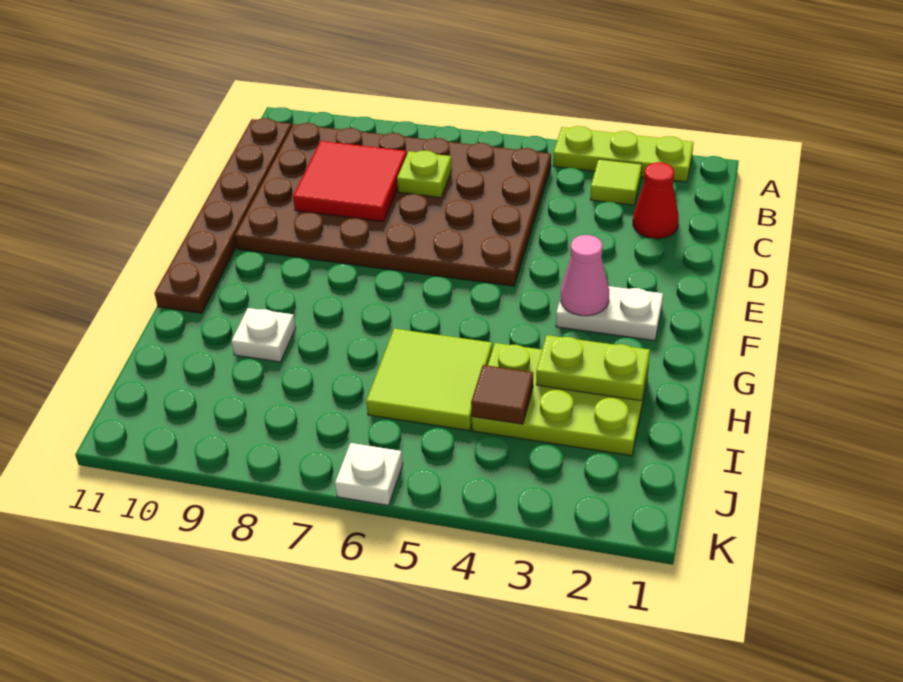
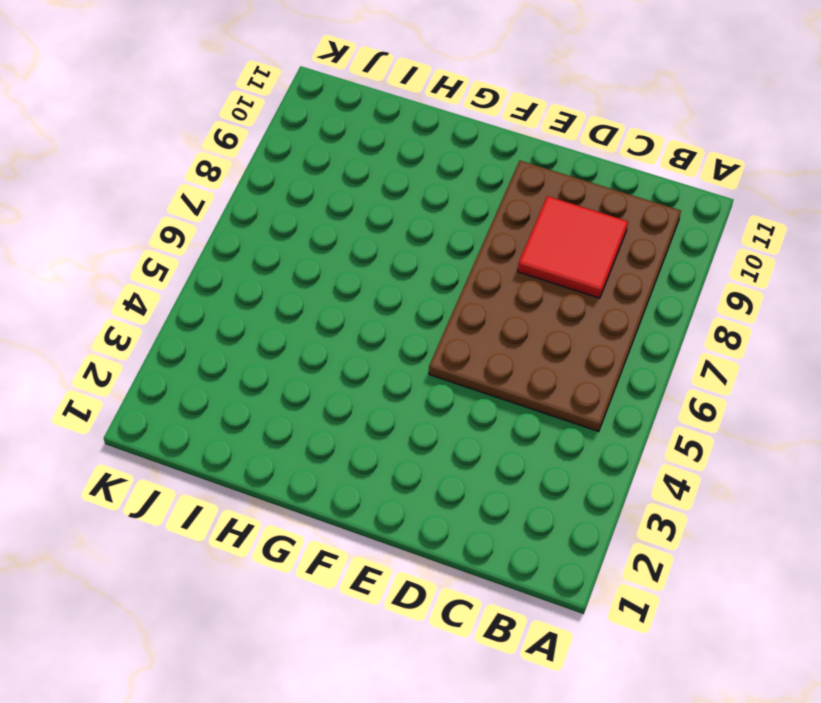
none -> lime plate A2:A4 level 1
none -> lime tile B3 level 1
none -> brown plate B11:G11 level 1

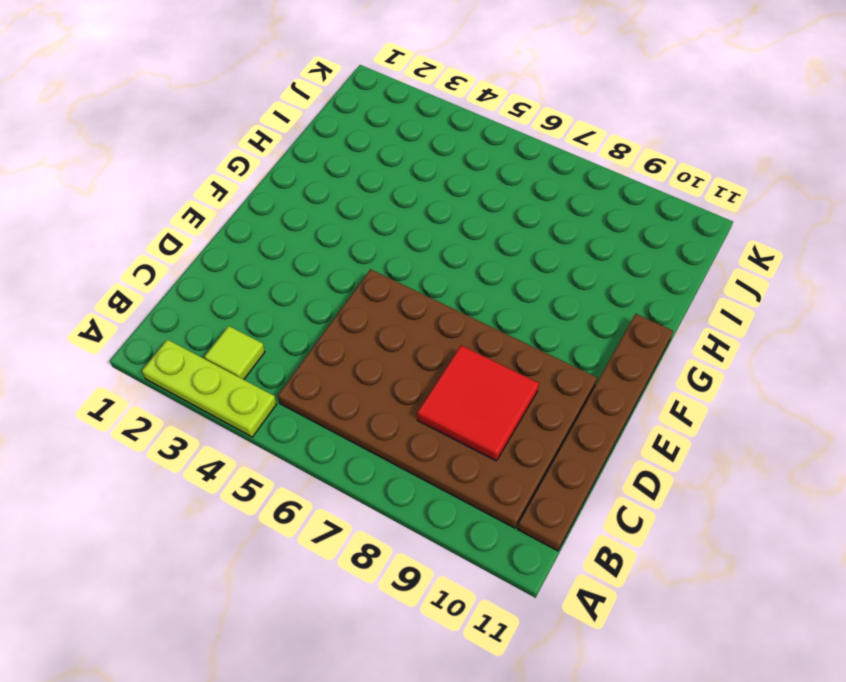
none -> red cone C2 level 1
none -> white plate F2:F3 level 1
none -> lime plate H2:I4 level 1

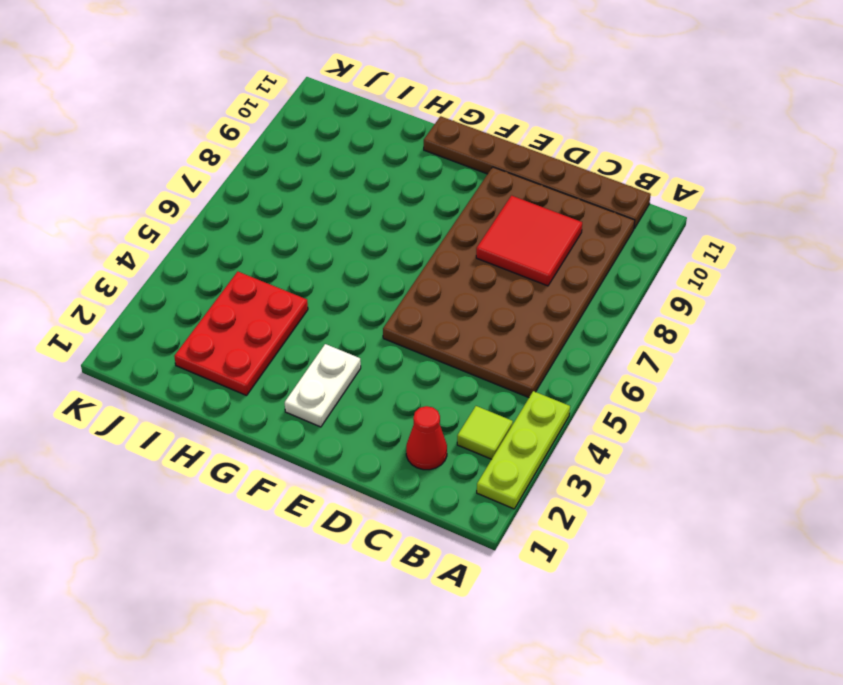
red plate H2:I4 level 1 -> lime plate H2:I4 level 1
none -> lime tile H5:I6 level 1
none -> white plate H9 level 1
none -> white plate K6 level 1

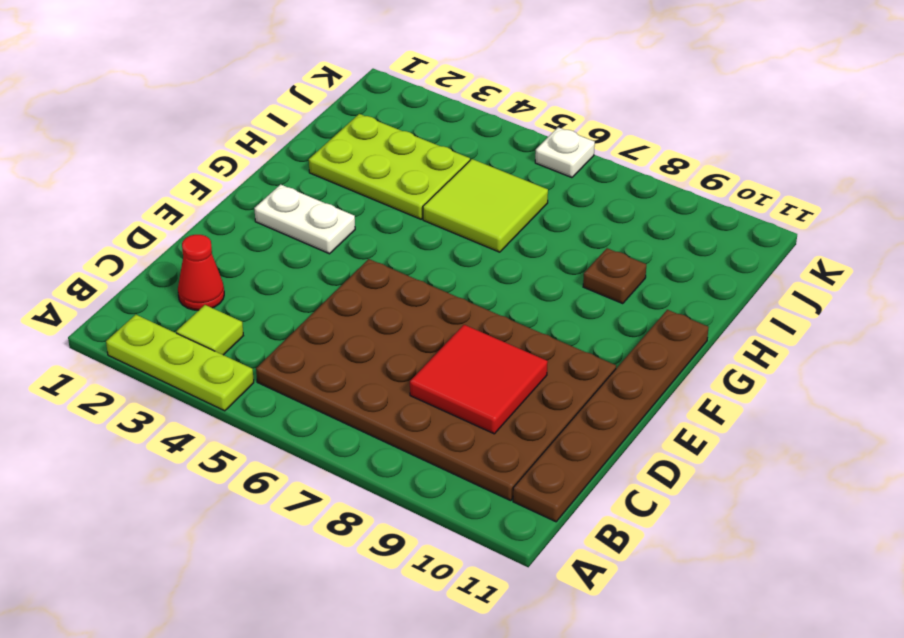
brown plate H9 level 1 -> white plate H9 level 1
none -> lime plate C7 level 2
none -> pink cone F3 level 2
none -> lime plate H2:H3 level 2

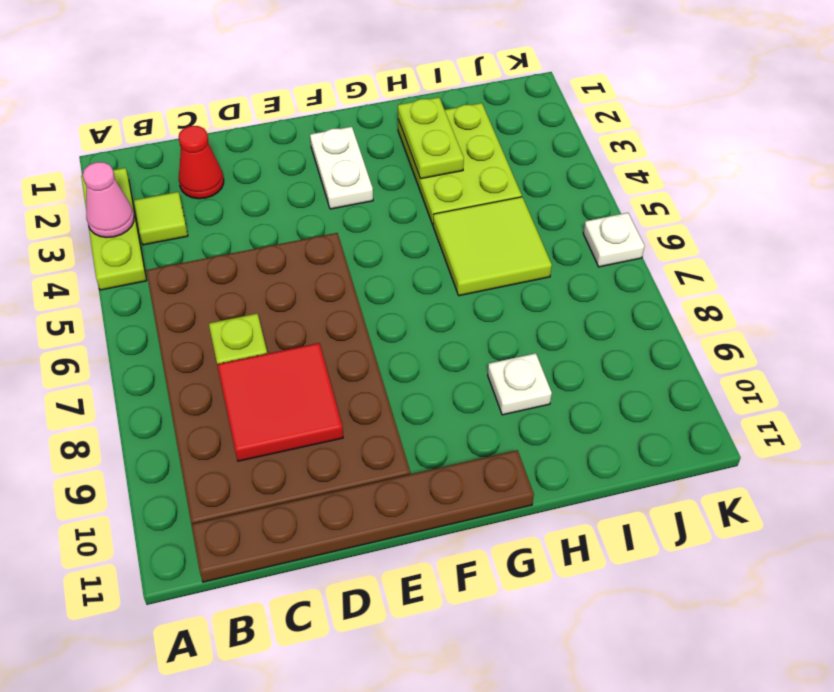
pink cone A3 level 2 -> pink cone F3 level 2
none -> brown tile I4 level 2

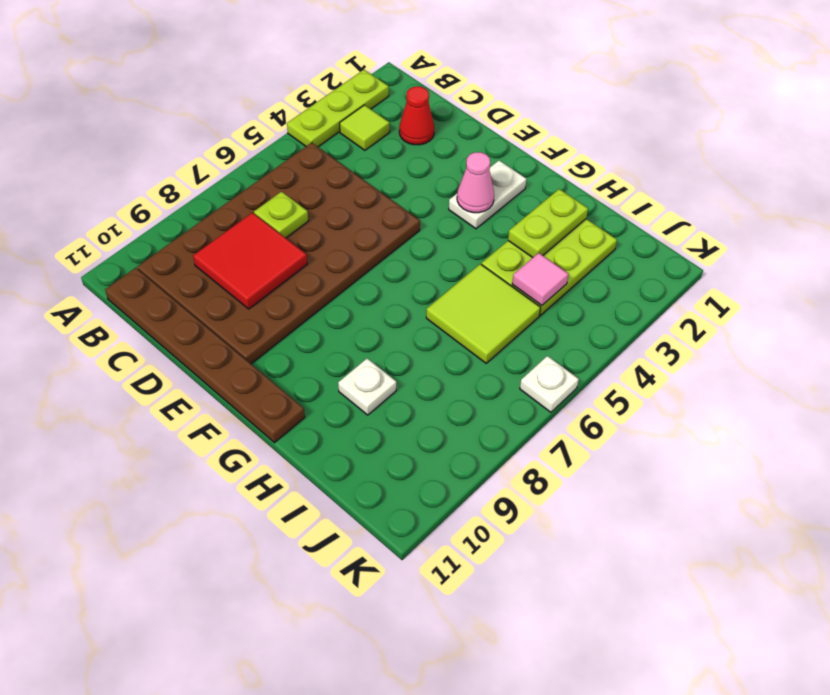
pink tile I4 level 2 -> brown tile I4 level 2

